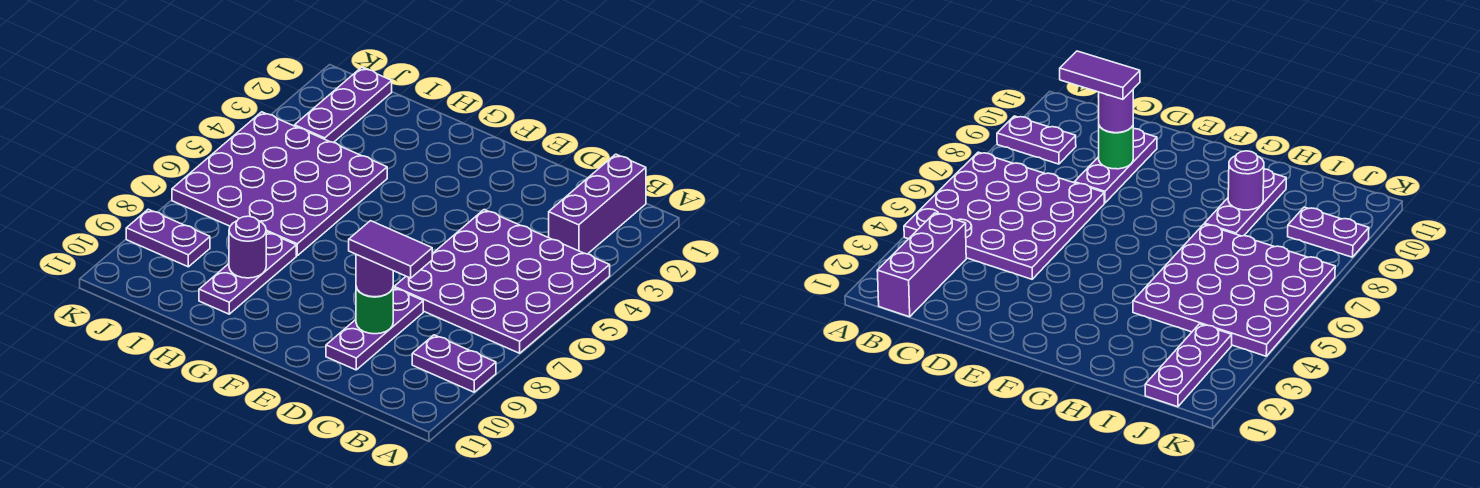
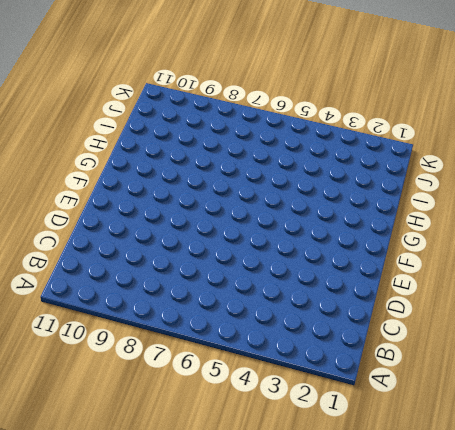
none -> purple plate A4:D7 level 1
none -> purple plate A9:B9 level 1
none -> purple brick B1:B3 level 1

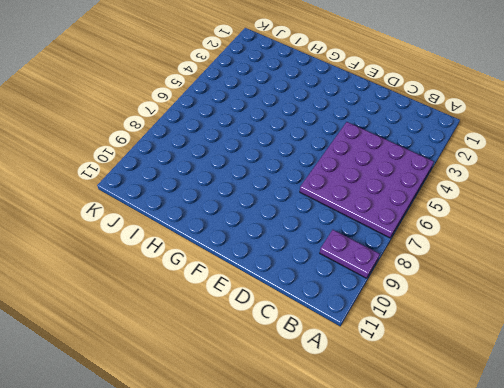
none -> purple brick B1:B3 level 1
none -> purple plate D8:D10 level 1
none -> purple plate H4:K7 level 1

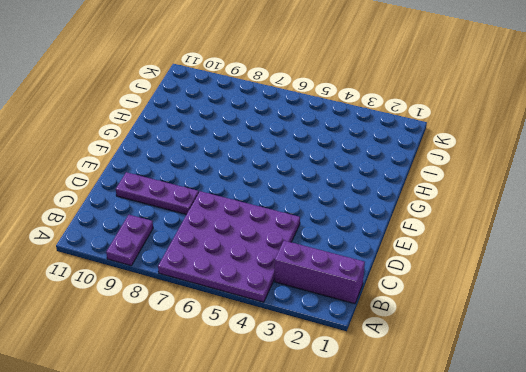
none -> purple plate H4:K7 level 1
none -> purple plate H8:H10 level 1
none -> purple plate J1:J3 level 1

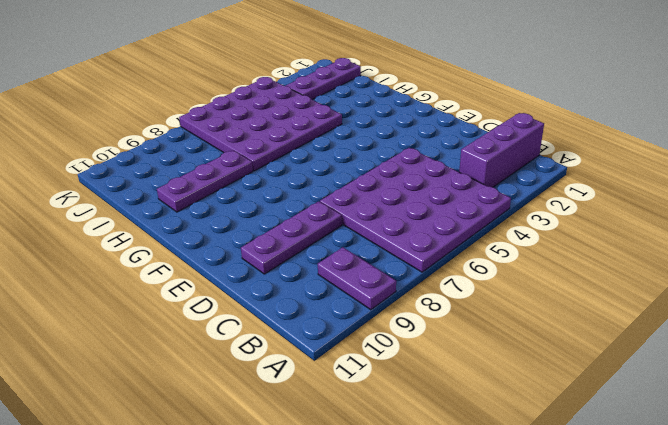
none -> purple plate J9:K9 level 1
none -> green round brick D9 level 2
none -> purple round brick H9 level 2

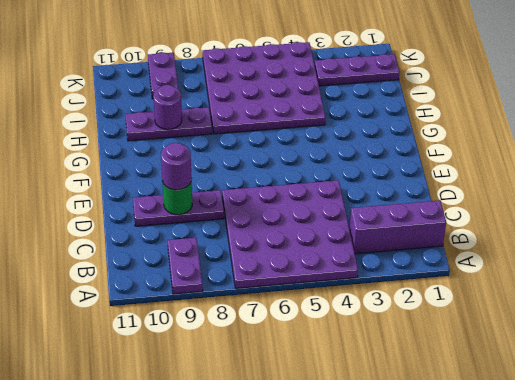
none -> purple tile C9:D9 level 4

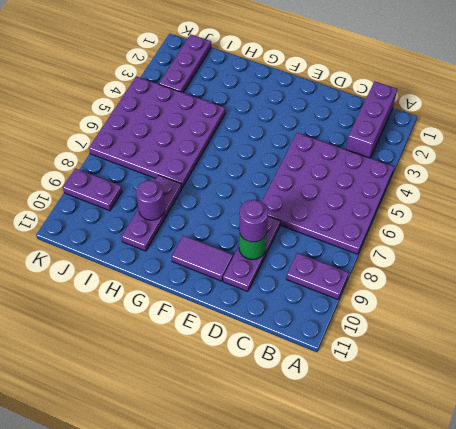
purple tile E10:F10 level 1 -> purple tile C9:D9 level 4

